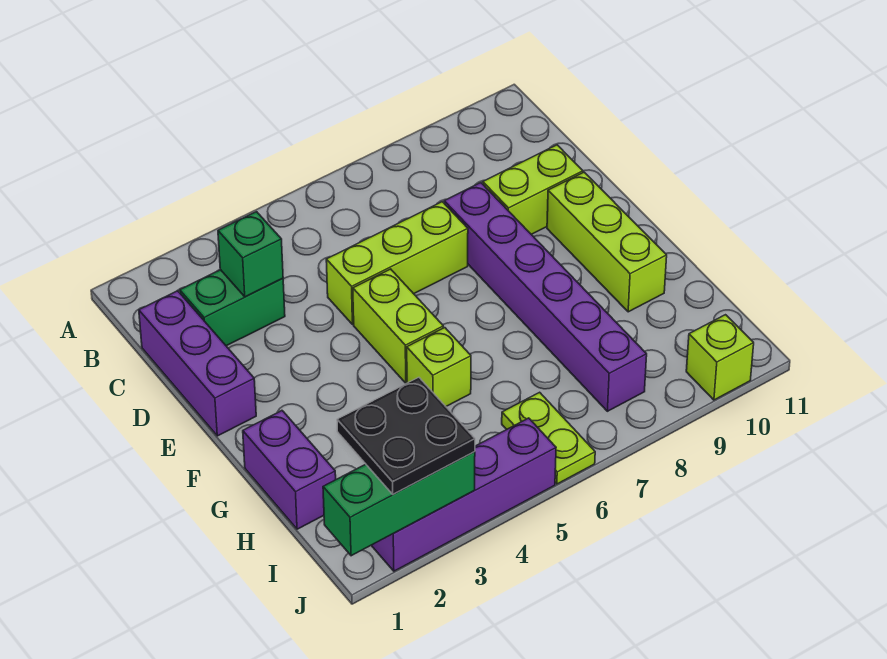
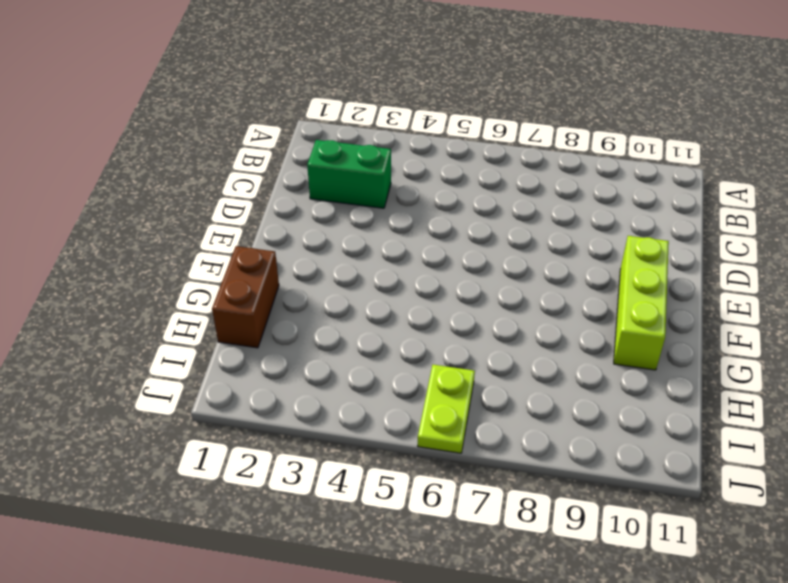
brown brick G1:H1 level 1 -> purple brick G1:H1 level 1
none -> purple brick C1:E1 level 1
none -> lime brick D5:D7 level 1
none -> purple brick D8:I8 level 1

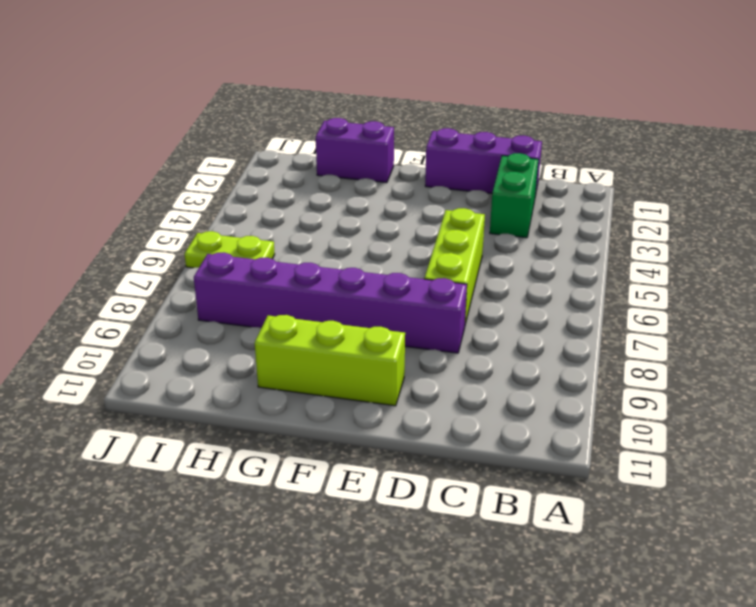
none -> lime brick D9:D10 level 1
none -> lime brick E5:F5 level 1
none -> lime brick G5 level 1

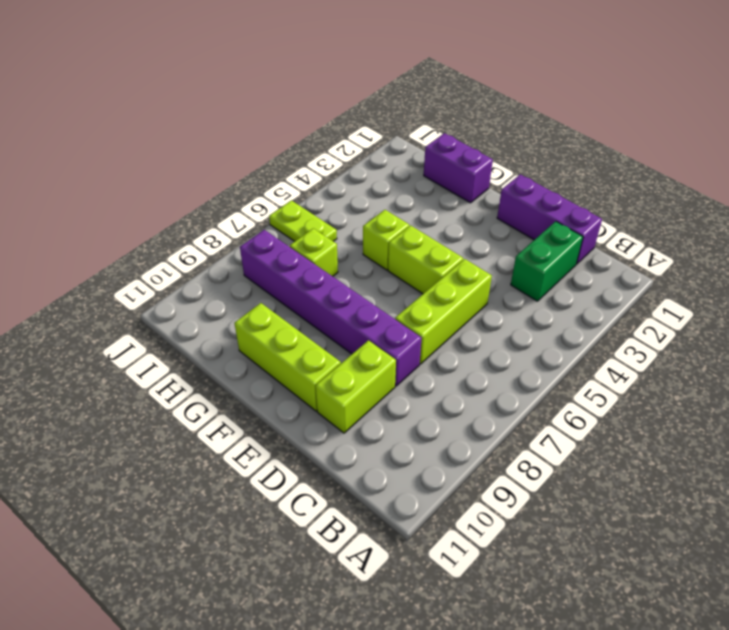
lime brick H7 level 1 -> lime brick J10 level 1
none -> purple brick J2:J5 level 1
none -> green brick C3 level 2
none -> green brick J1:J3 level 2

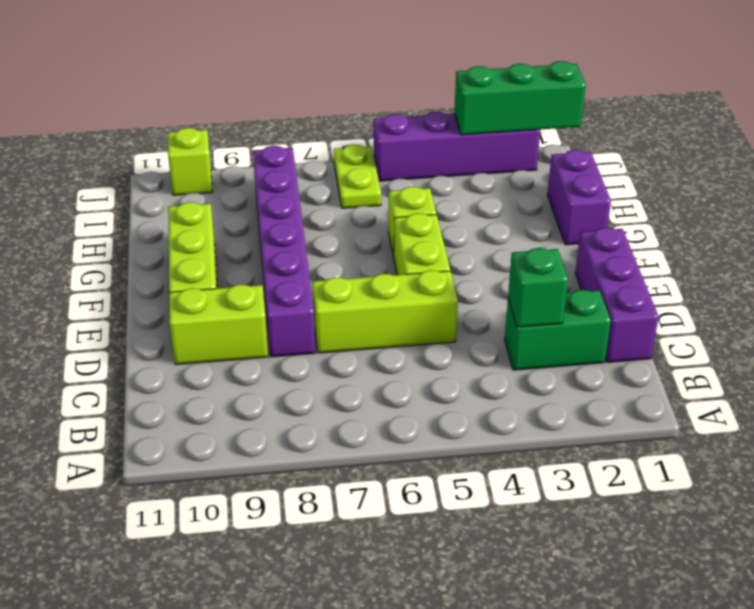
none -> black plate I2:J3 level 3

